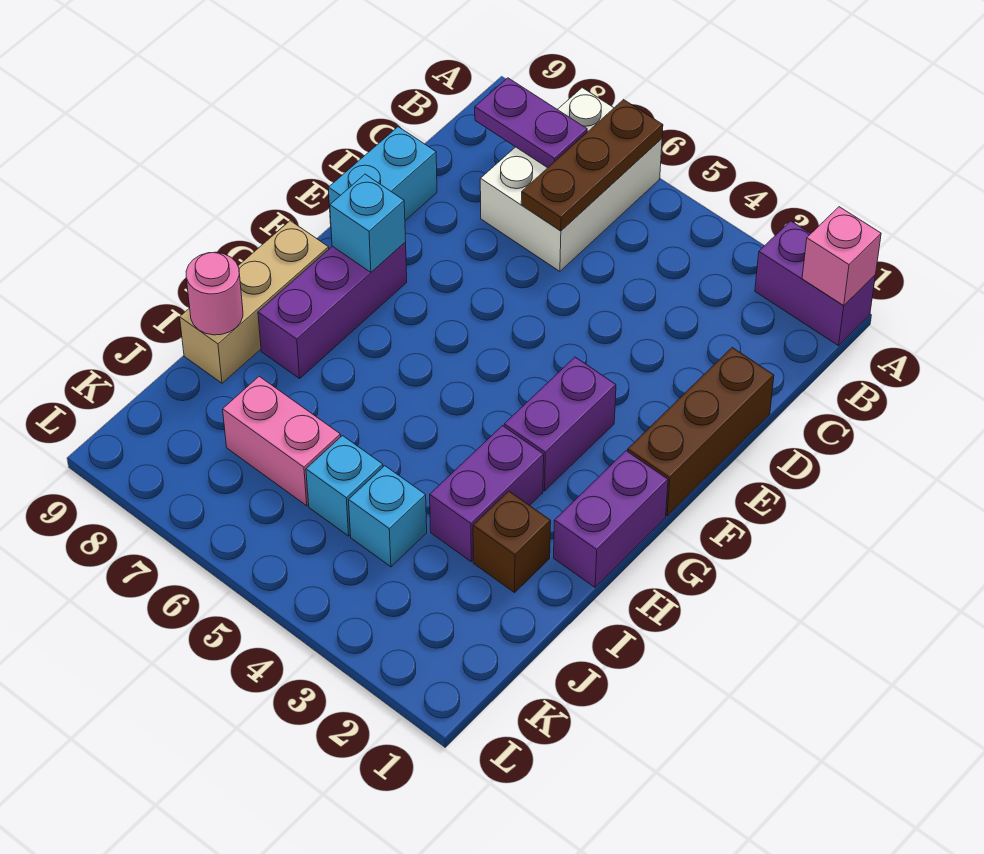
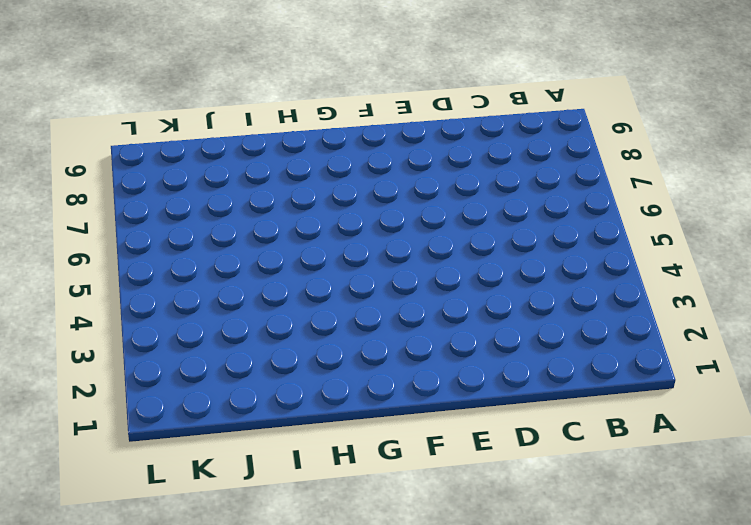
none -> purple brick A1:A2 level 1
none -> white brick A6:C7 level 1
none -> brown brick D1:F1 level 1

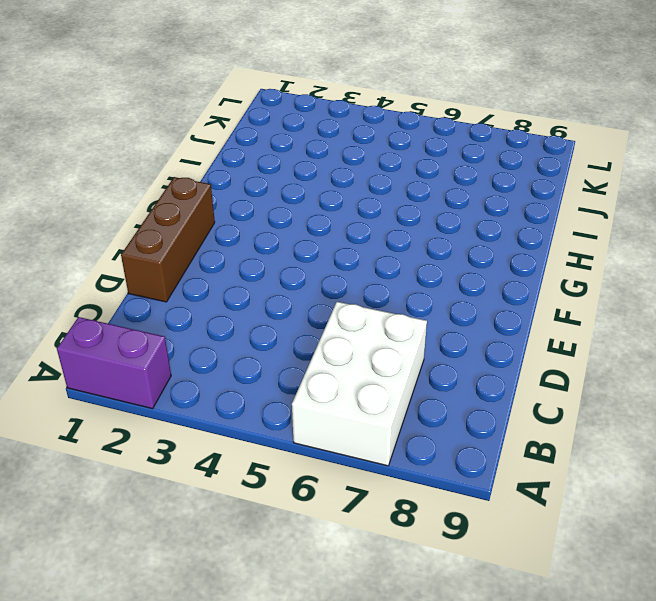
none -> cyan brick D9:E9 level 1
none -> purple brick F3:G3 level 1
none -> purple brick F8:H8 level 1

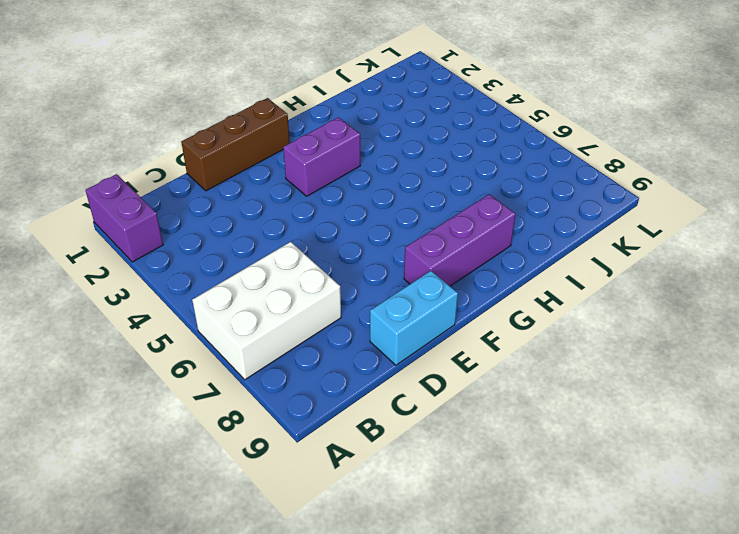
none -> purple brick G1:H1 level 1
none -> tan brick G9:I9 level 1
none -> purple brick H3:I3 level 1

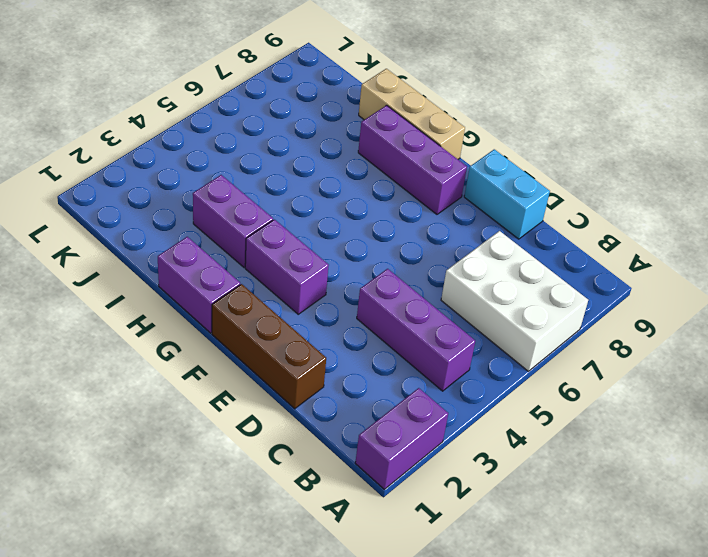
purple brick B4:D4 level 1 -> none
none -> brown brick I2 level 1
none -> cyan brick J4 level 1
none -> cyan brick J5 level 1

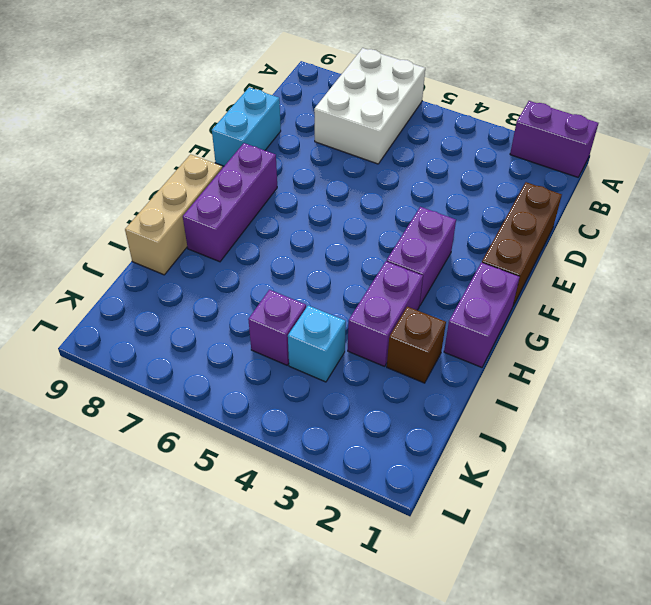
purple brick J5 level 1 -> cyan brick J5 level 1
none -> pink brick J6:J7 level 1
none -> pink brick A1 level 2
none -> brown plate A6:C6 level 2

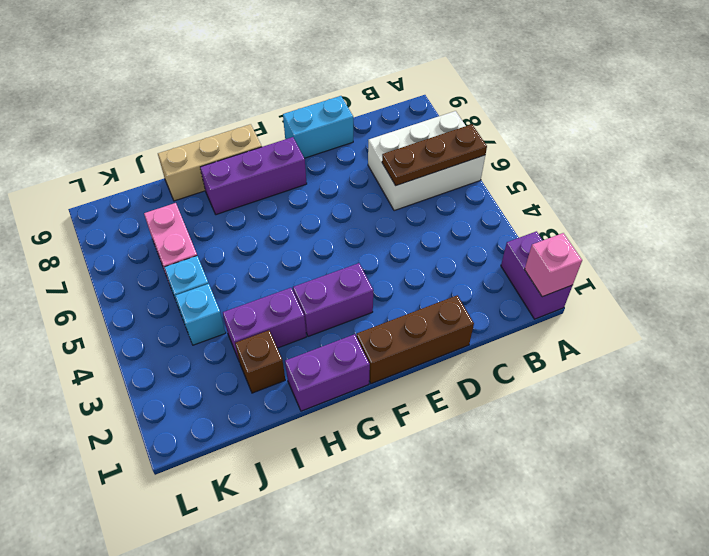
none -> purple plate B7:B8 level 2
none -> cyan brick F8 level 2
none -> pink round brick I9 level 2

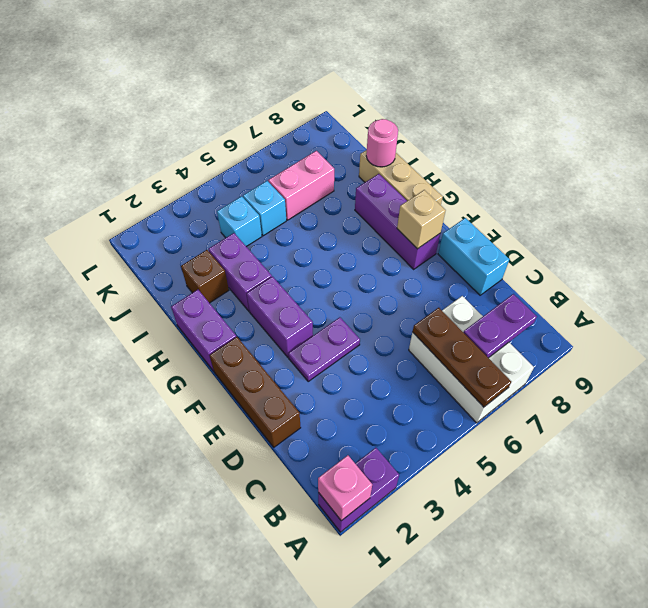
purple plate E3:E4 level 1 -> none
tan brick F8 level 2 -> cyan brick F8 level 2

